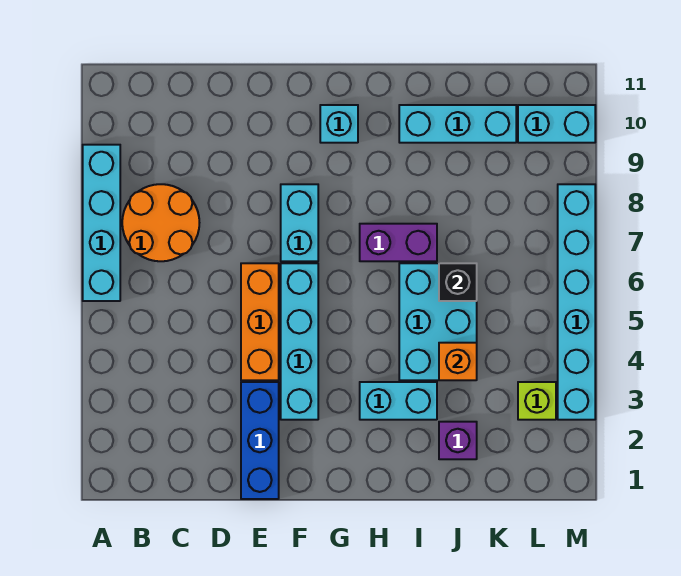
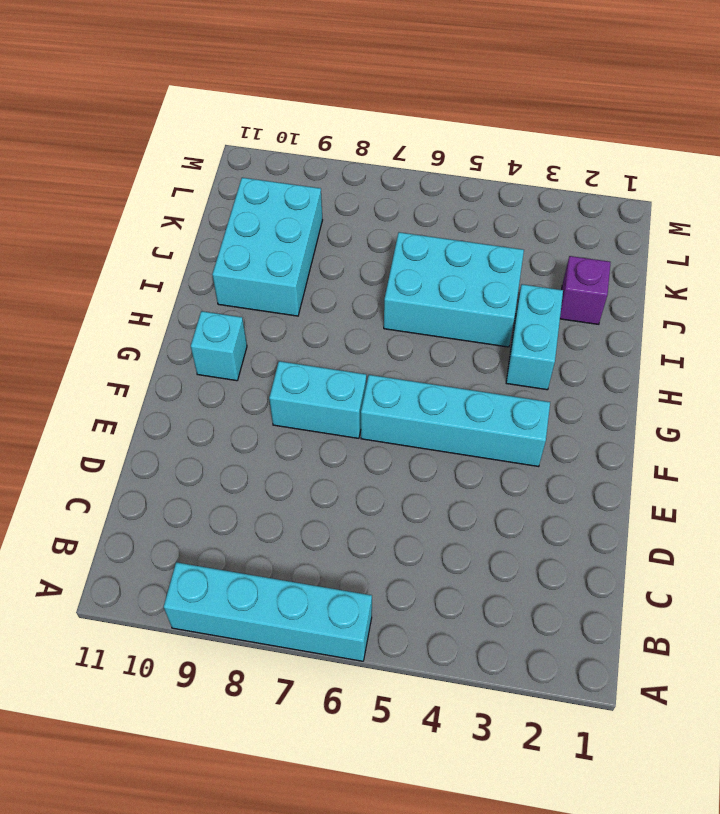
cyan brick I9:K10 level 1 -> cyan brick I10:K10 level 1
none -> orange round brick B7:C8 level 1
none -> blue brick E1:E3 level 1
none -> orange brick E4:E6 level 1

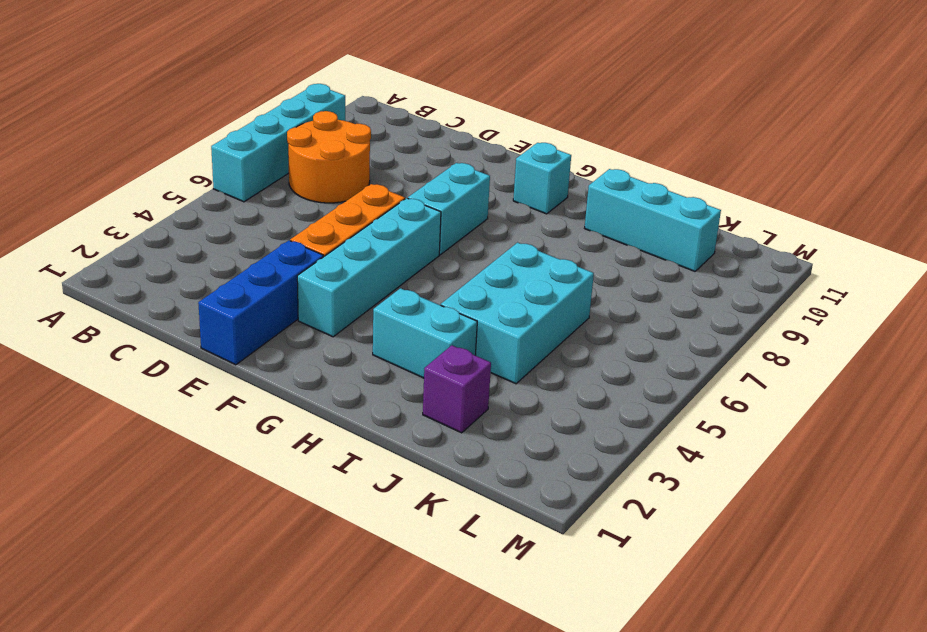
none -> purple brick H7:I7 level 1
none -> lime brick L3 level 1
none -> cyan brick L10:M10 level 1

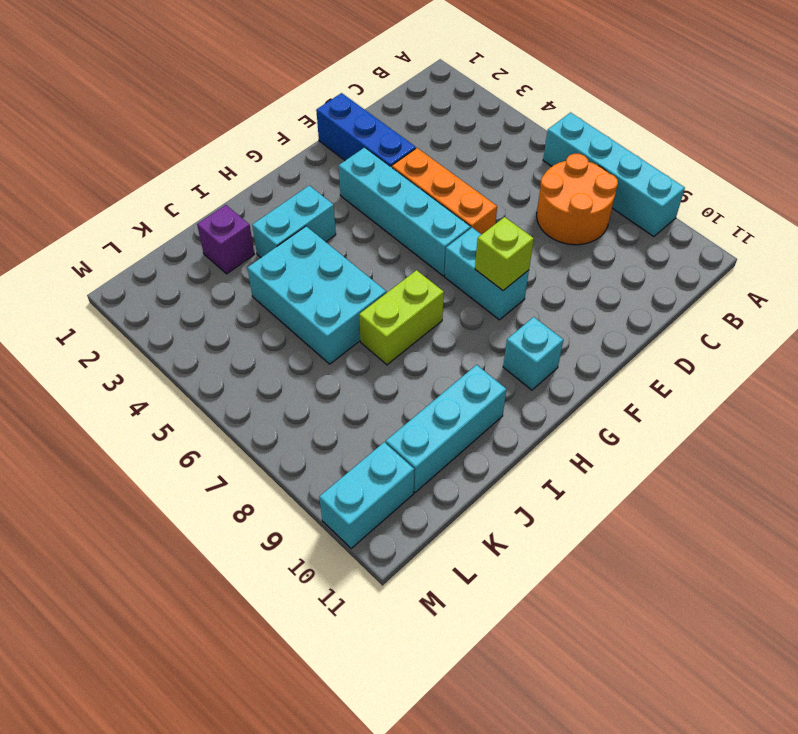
lime brick F8 level 2 -> lime brick L3 level 1
lime brick H7:I7 level 1 -> purple brick H7:I7 level 1
none -> cyan brick M3:M8 level 1
none -> orange brick J4 level 2
none -> black brick J6 level 2

